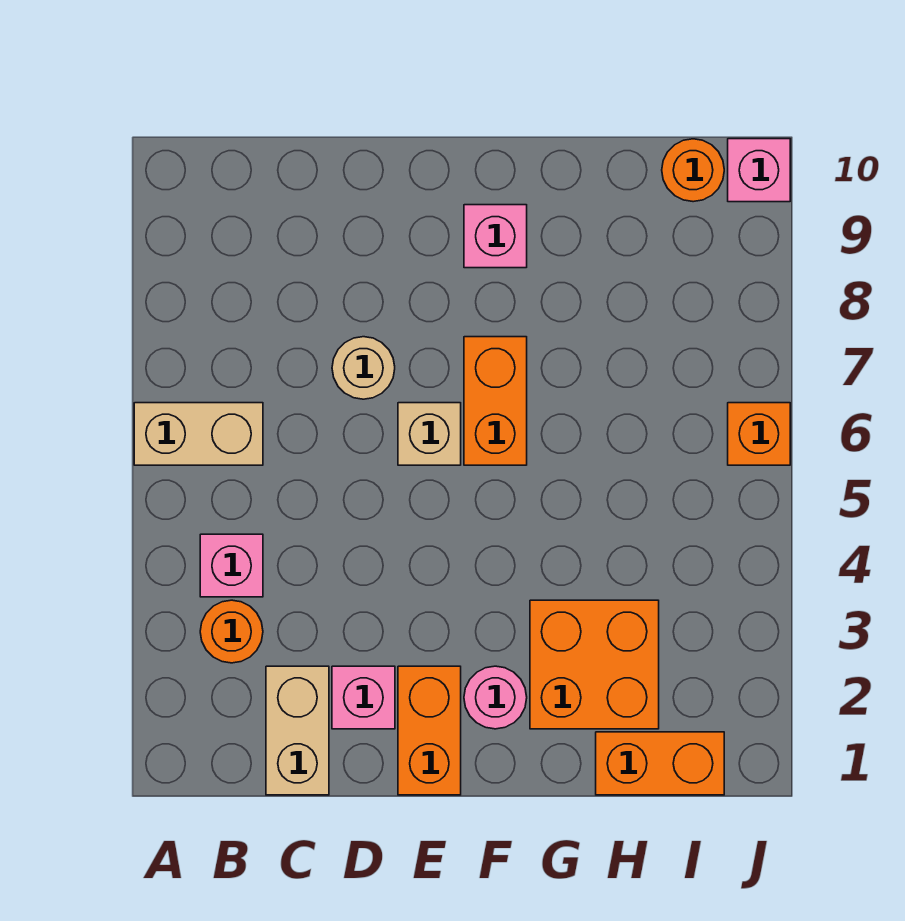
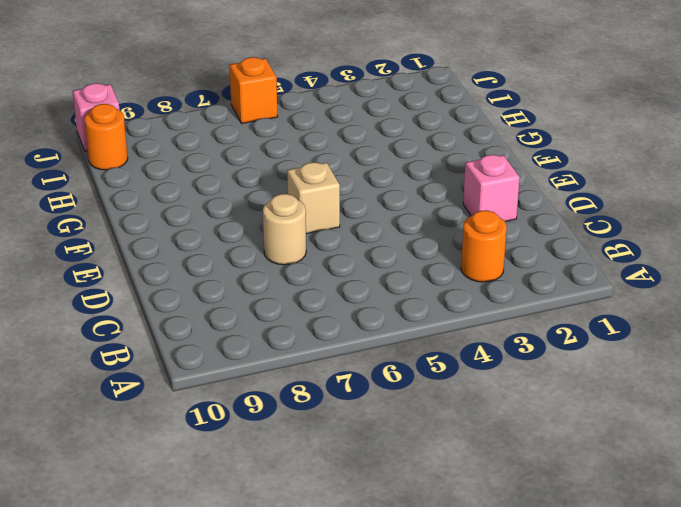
none -> tan brick A6:B6 level 1
none -> pink brick B4 level 1
none -> tan brick C1:C2 level 1

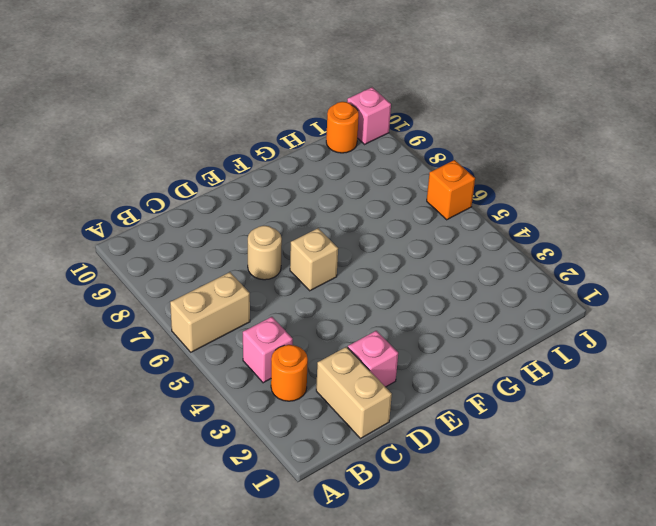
none -> orange brick E1:E2 level 1
none -> pink round brick F2 level 1
none -> orange brick F6:F7 level 1

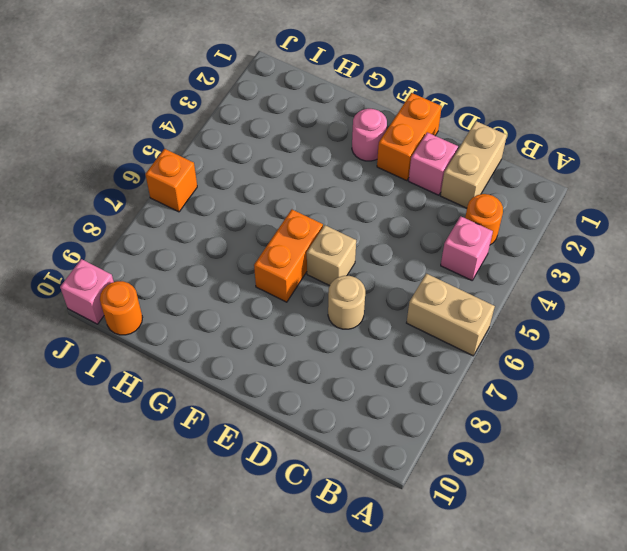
none -> pink brick F9 level 1
none -> orange brick G2:H3 level 1
none -> orange brick H1:I1 level 1

